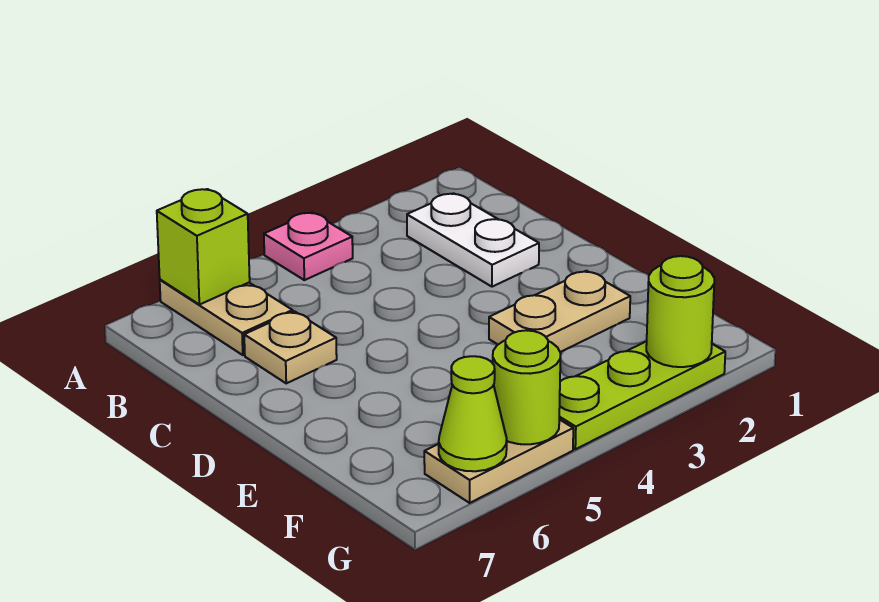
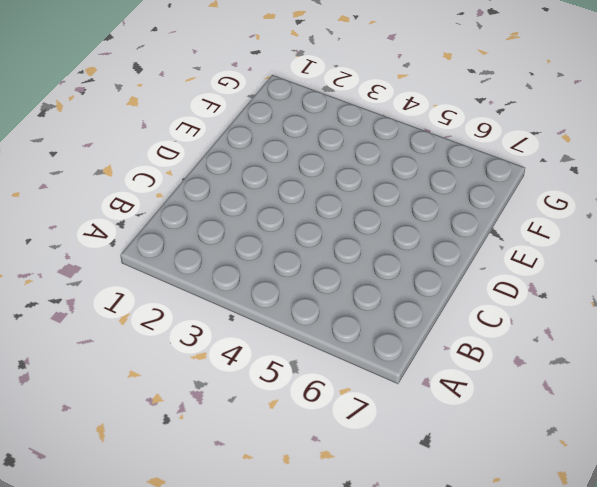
none -> pink plate A4 level 1
none -> tan plate A6:B6 level 1

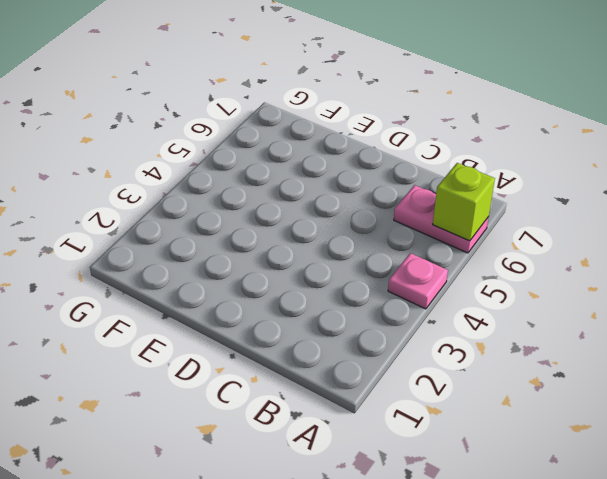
pink plate A6:B6 level 1 -> tan plate A6:B6 level 1
none -> white plate B2:C2 level 1
none -> tan plate C6 level 1

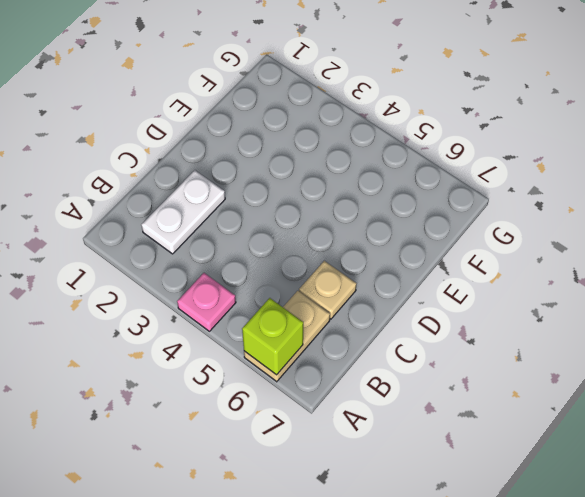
none -> tan plate E2:E3 level 1
none -> lime plate G2:G4 level 1

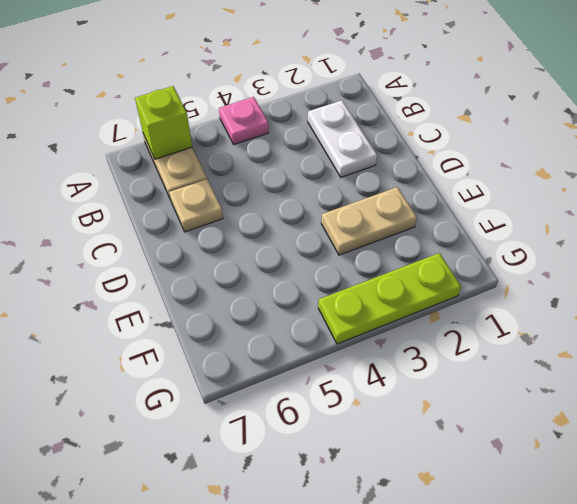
none -> tan plate G5:G6 level 1
none -> lime round brick G2 level 2

